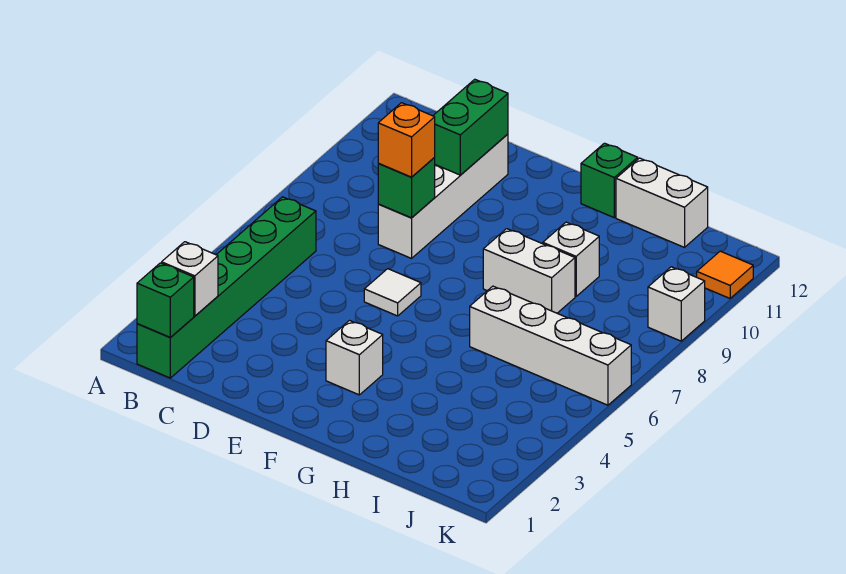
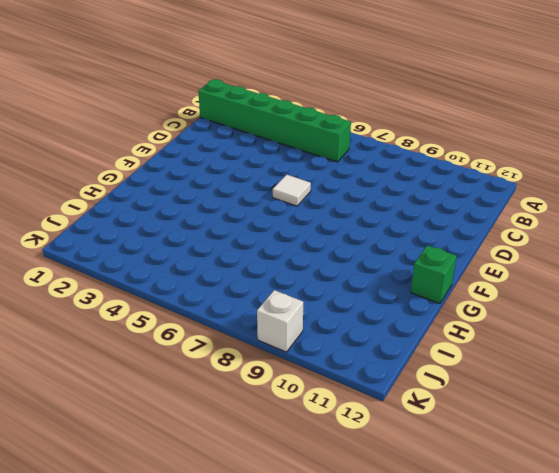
none -> white brick D8:D11 level 1
none -> white brick F3 level 1
none -> white brick G8:H8 level 1

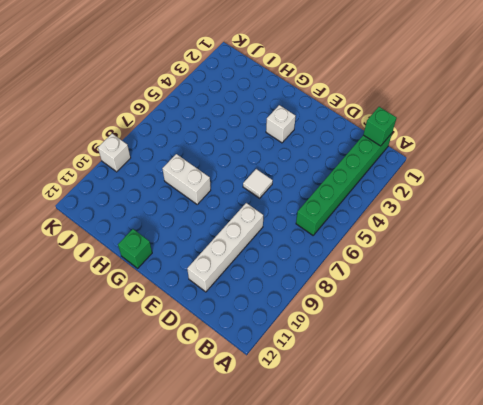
none -> white brick H6:K6 level 1
none -> white brick H9 level 1
none -> white brick H12:I12 level 1

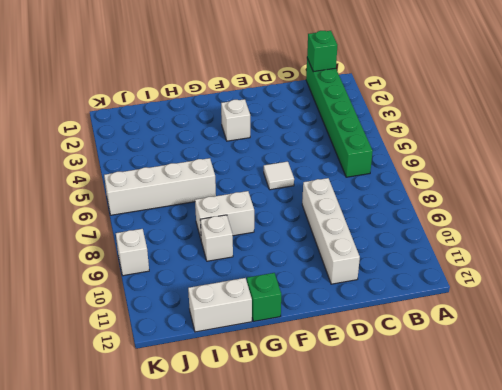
none -> orange tile K11 level 1
none -> white brick B2 level 2
none -> green brick D8 level 2

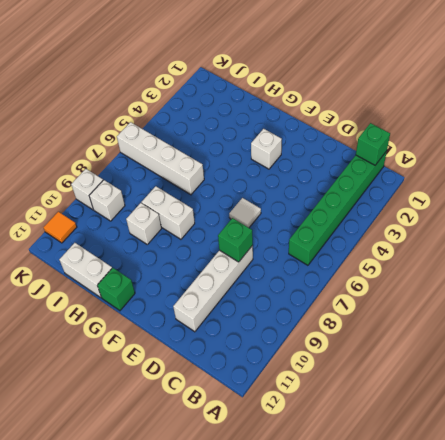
white brick J9 level 1 -> white brick B2 level 2
none -> green brick D10:D11 level 2
none -> orange brick D8 level 3

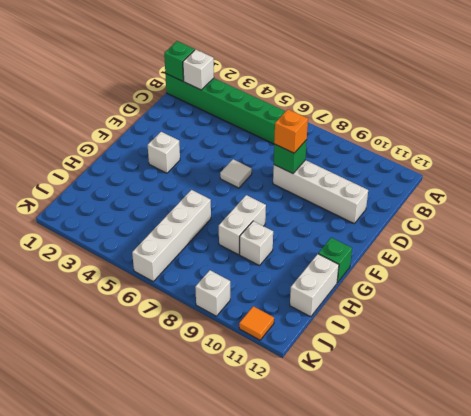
none -> green brick D10:D11 level 2

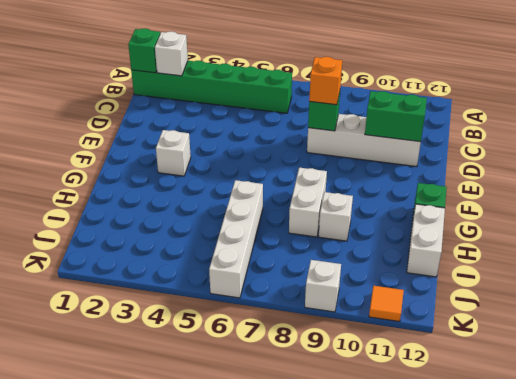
none -> white tile E6 level 1

